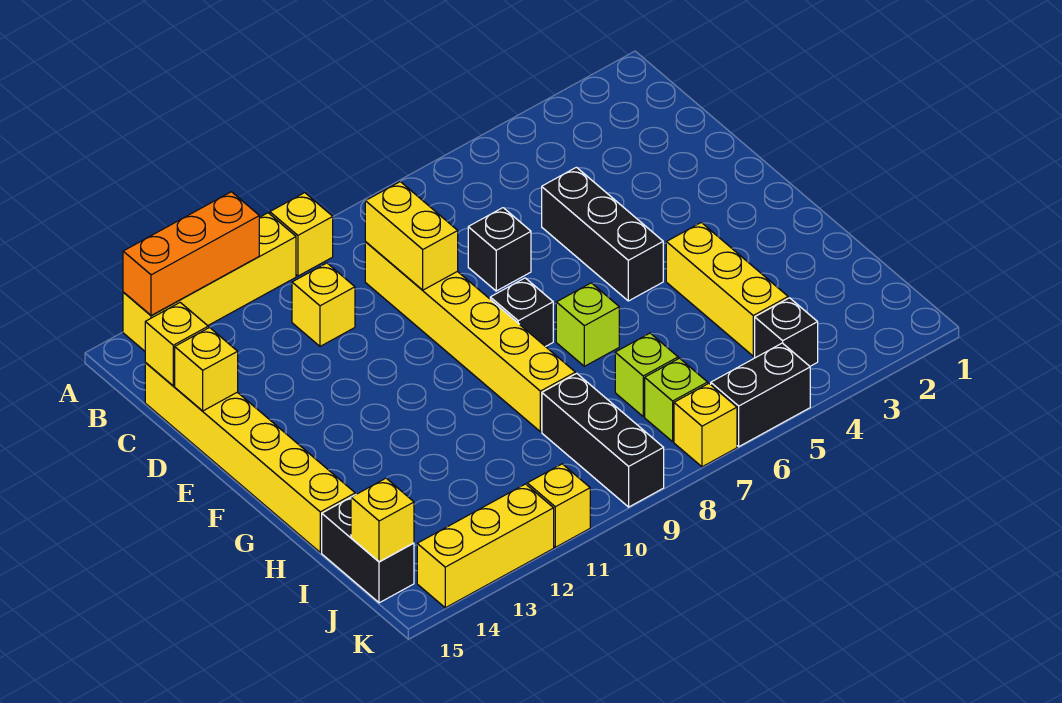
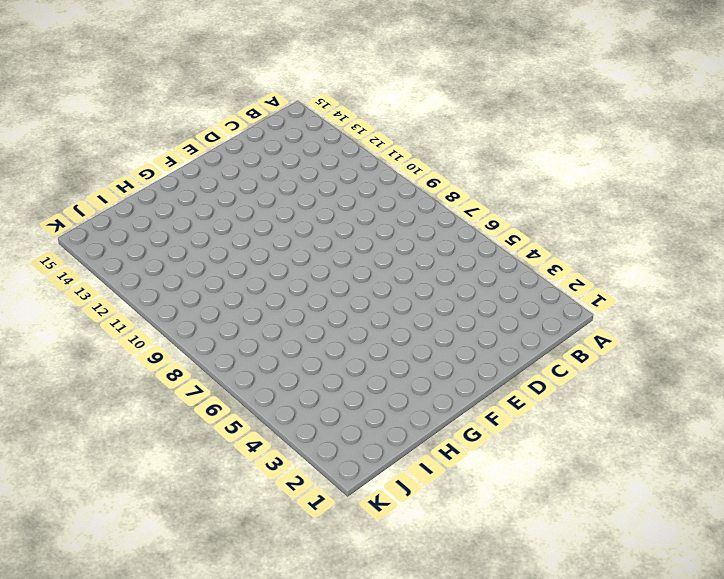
none -> yellow brick A10 level 1
none -> yellow brick A11:A14 level 1
none -> yellow brick C9:H9 level 1

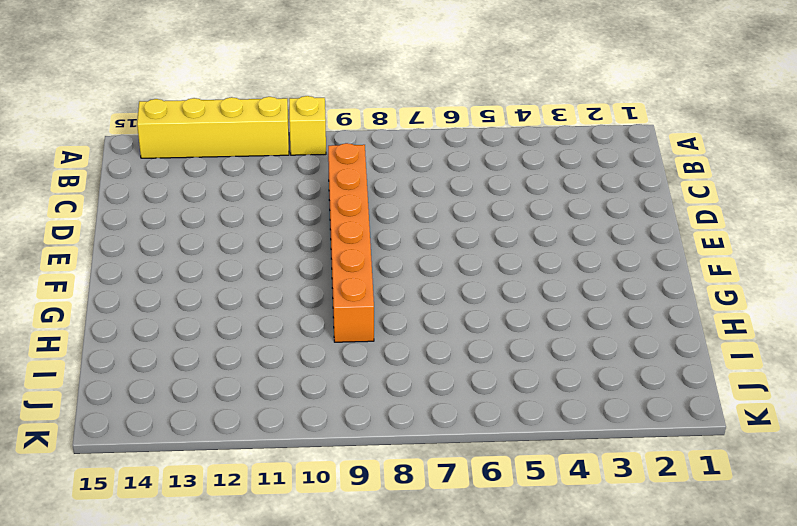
orange brick C9:H9 level 1 -> yellow brick C9:H9 level 1
none -> yellow brick C11 level 1
none -> yellow brick C15:H15 level 1
none -> black brick D5:F5 level 1

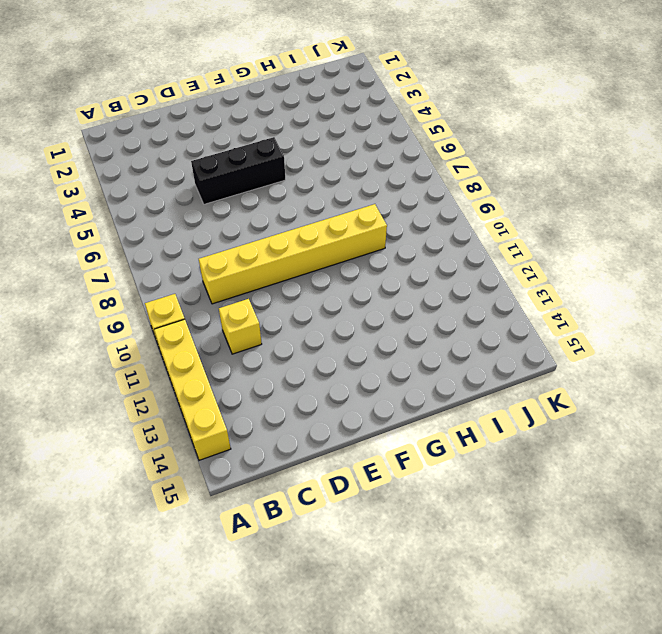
none -> yellow brick C15:H15 level 1
none -> black brick D7 level 1
none -> black brick F8 level 1

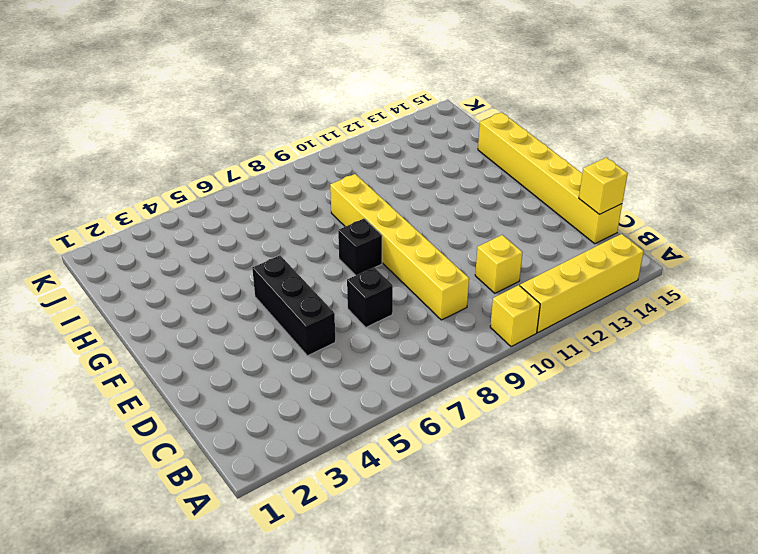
none -> yellow brick G4:I4 level 1
none -> lime brick G7 level 1
none -> lime brick I7 level 1

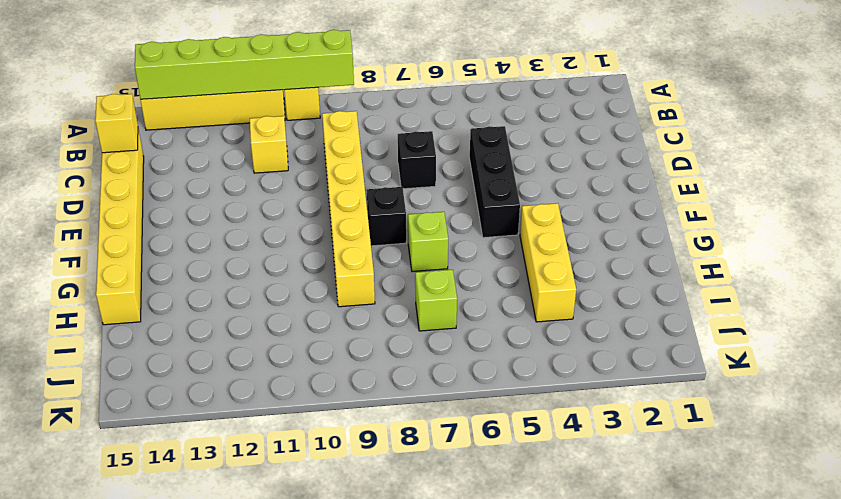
lime brick A9:A14 level 2 -> orange brick A12:A14 level 2
none -> black brick I9:K9 level 1
none -> black brick I15:J15 level 1
none -> black brick J4 level 1

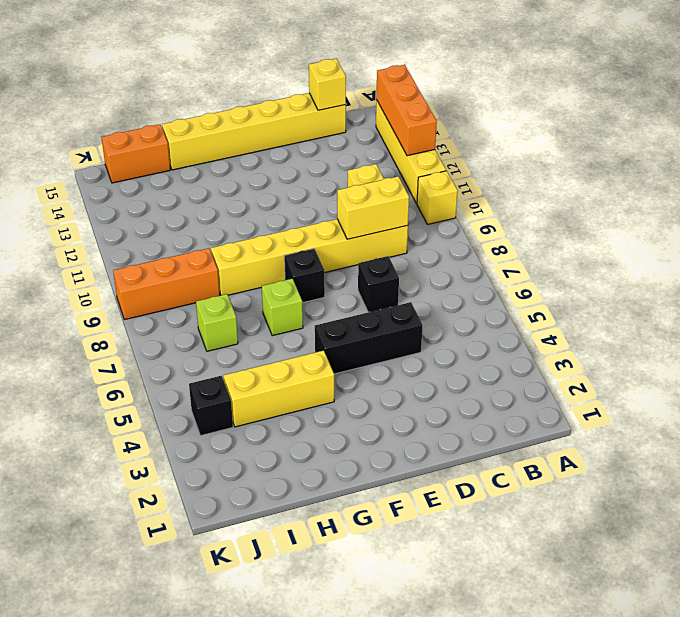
orange brick I9:K9 level 1 -> black brick I9:K9 level 1
orange brick I15:J15 level 1 -> black brick I15:J15 level 1
none -> lime brick J7 level 1
none -> black brick K5:K6 level 1
none -> yellow brick K7 level 1

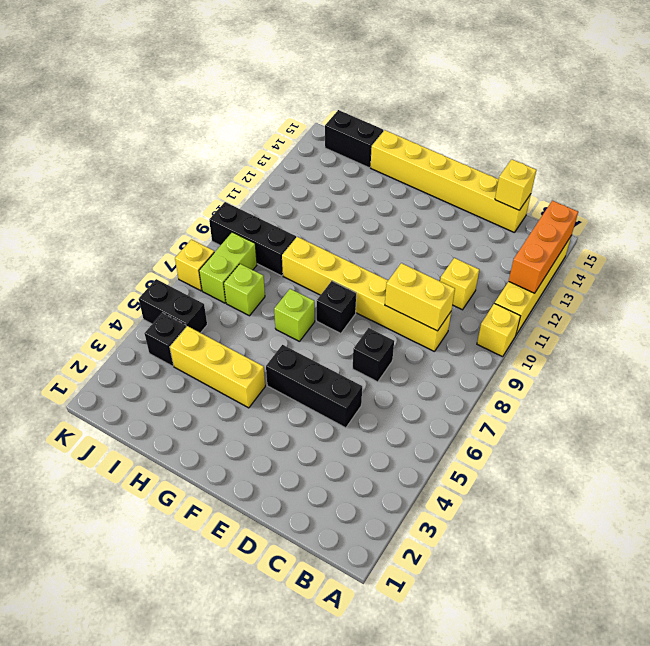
black brick J5:K5 level 1 -> black brick K5:K6 level 1
lime brick J7:J8 level 1 -> lime brick J7 level 1
none -> yellow brick K11 level 1
none -> yellow brick K12:K14 level 1
none -> yellow brick D15 level 2

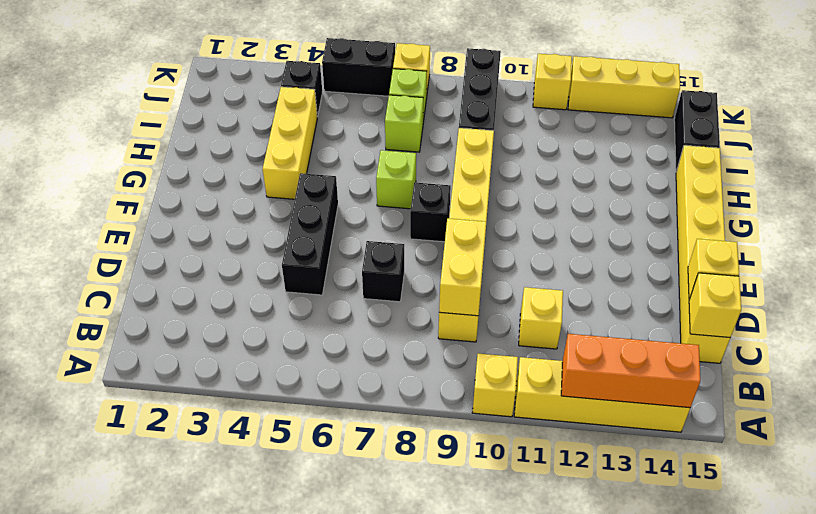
none -> yellow brick J15 level 2

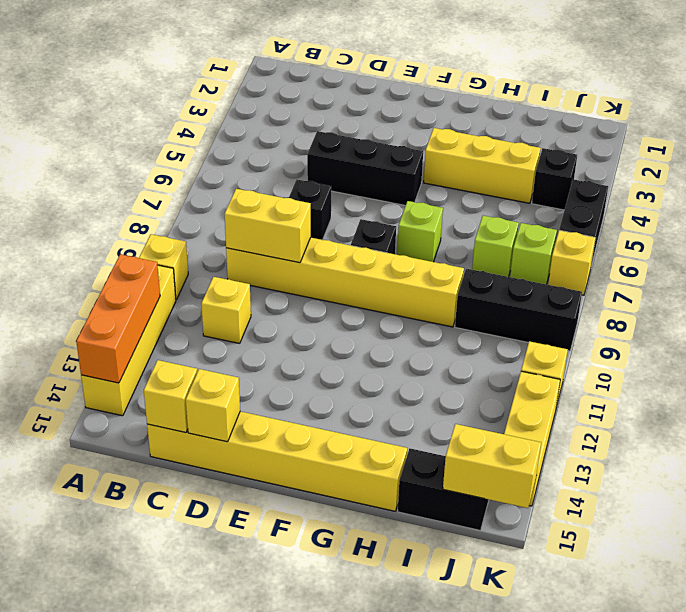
yellow brick J15:K15 level 2 -> yellow brick J15 level 2

